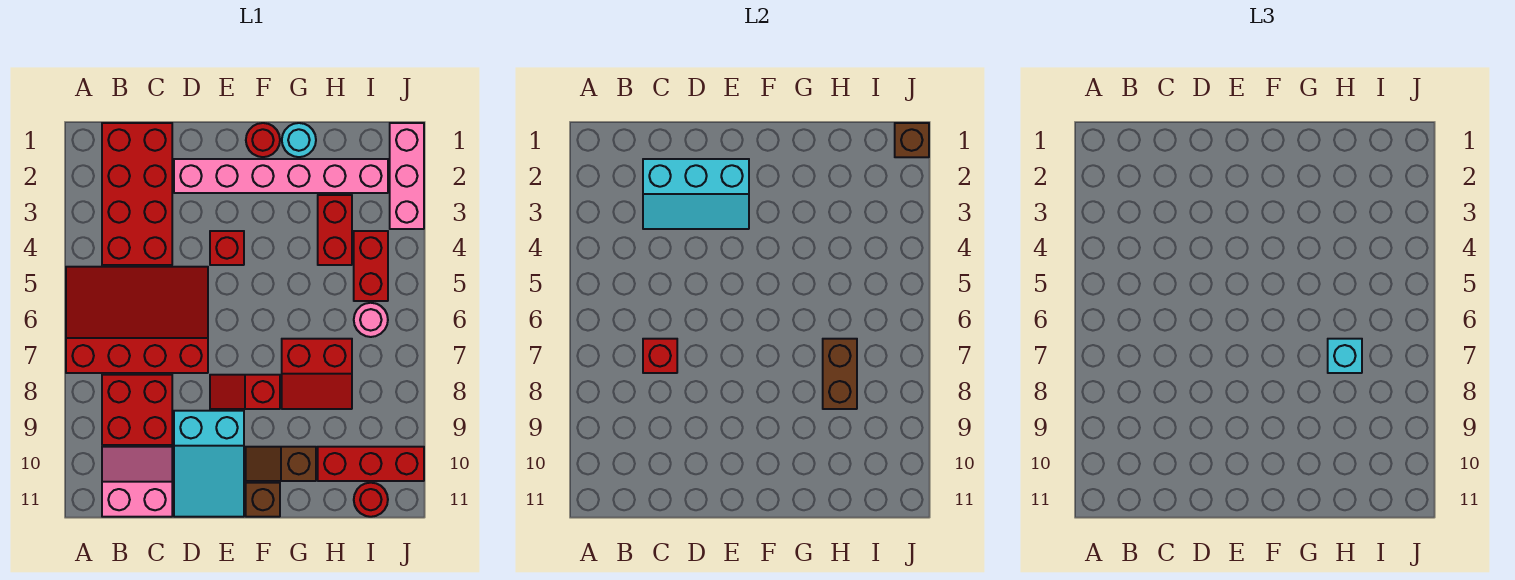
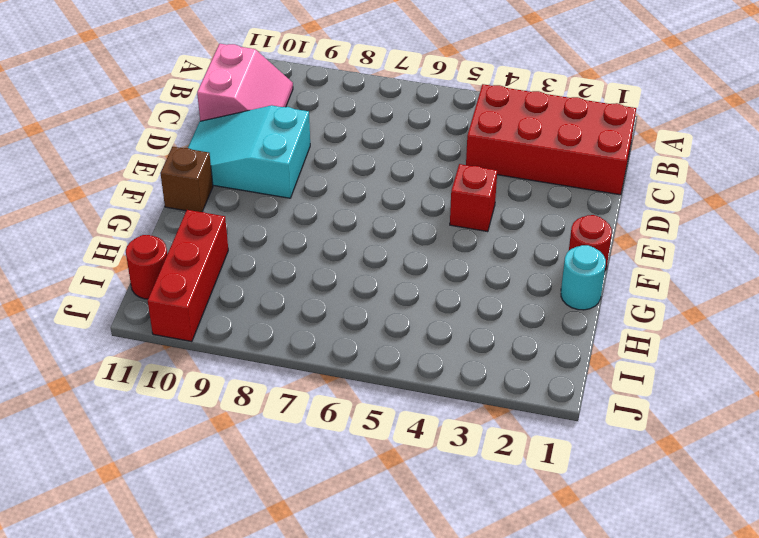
none -> red slope A5:D7 level 1 top 7
none -> red brick B8:C9 level 1
none -> pink brick D2:I2 level 1

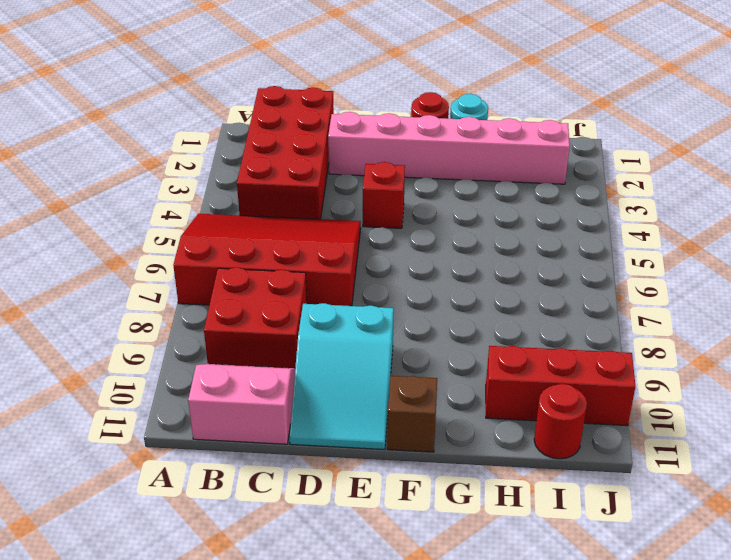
none -> red slope E8:F8 level 1 top F
none -> brown slope F10:G10 level 1 top G
none -> red slope G7:H8 level 1 top 7

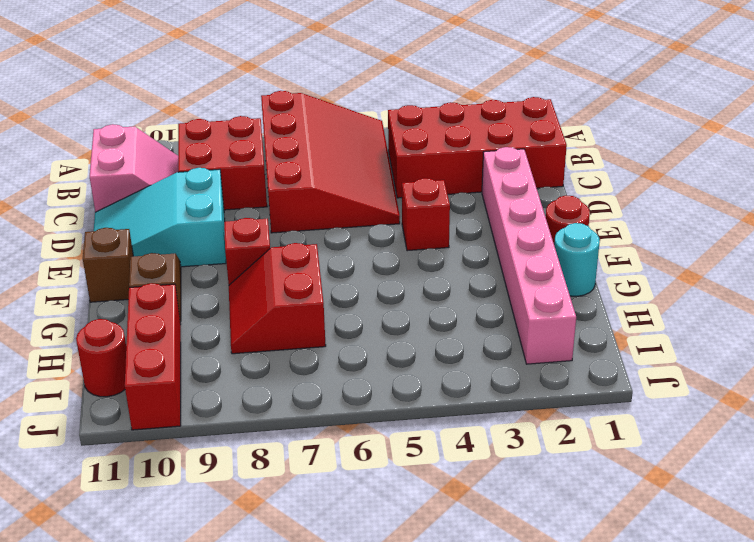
none -> red brick H3:H4 level 1
none -> red brick I4:I5 level 1
none -> pink round brick I6 level 1

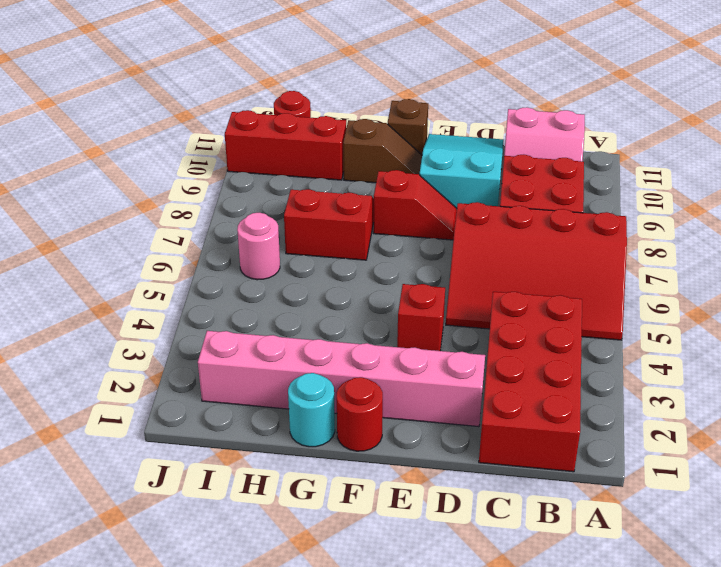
none -> red brick H3:H4 level 1
none -> red brick I4:I5 level 1
none -> pink brick J1:J3 level 1

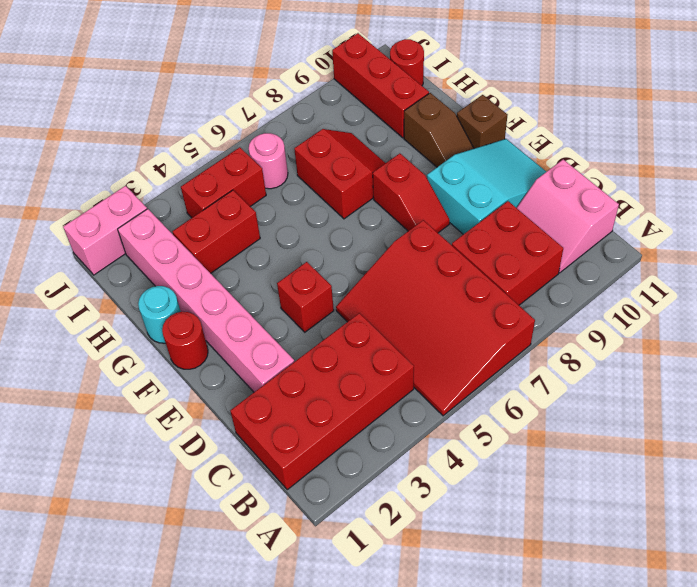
pink brick J1:J2 level 1 -> pink brick J1:J3 level 1
none -> cyan slope C2:E3 level 2 top 2
none -> red brick C7 level 2
none -> brown brick H7:H8 level 2

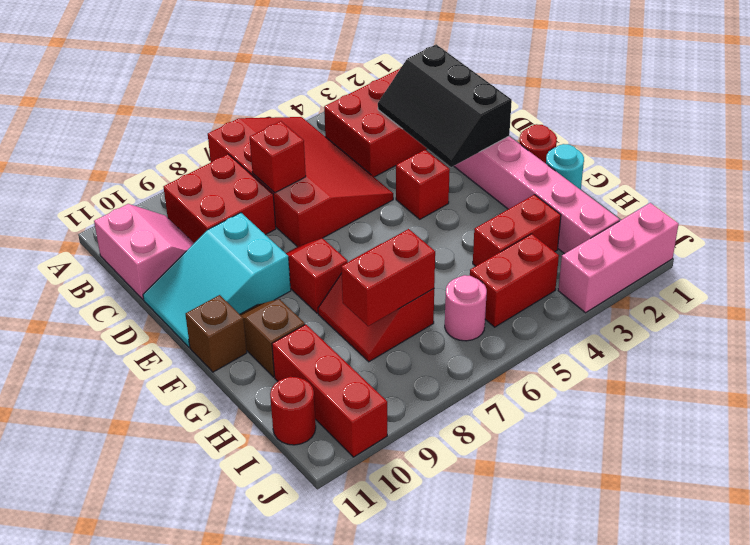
black slope C2:E3 level 2 top 2 -> cyan slope C2:E3 level 2 top 2
red brick H7:H8 level 2 -> brown brick H7:H8 level 2
none -> brown brick J1 level 2
none -> cyan brick H7 level 3

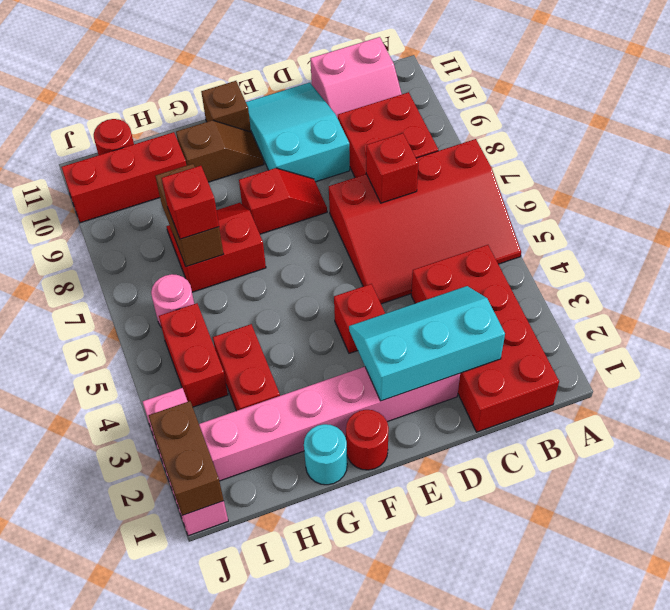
red brick H7 level 3 -> cyan brick H7 level 3
brown brick J1:J2 level 2 -> brown brick J1 level 2

